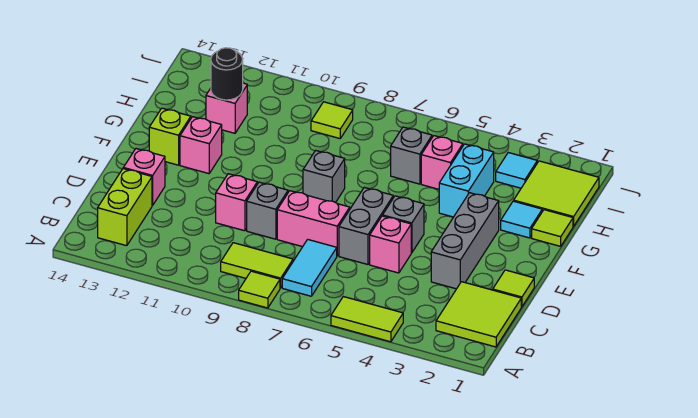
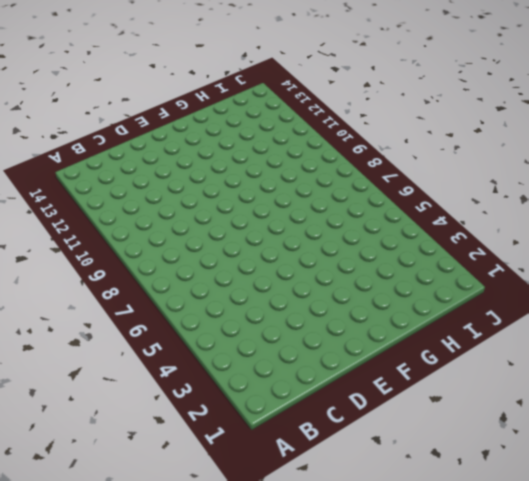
none -> lime tile A4:A5 level 1
none -> lime tile A8 level 1
none -> lime tile B1:C2 level 1

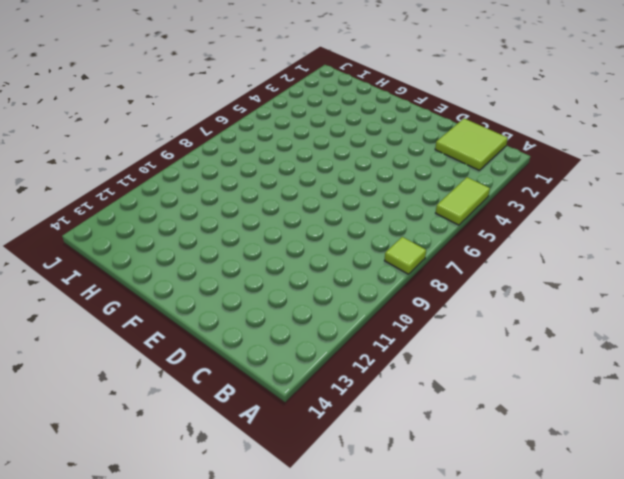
none -> cyan tile B7:C7 level 1
none -> lime tile B8:B9 level 1
none -> lime brick B13:C13 level 1

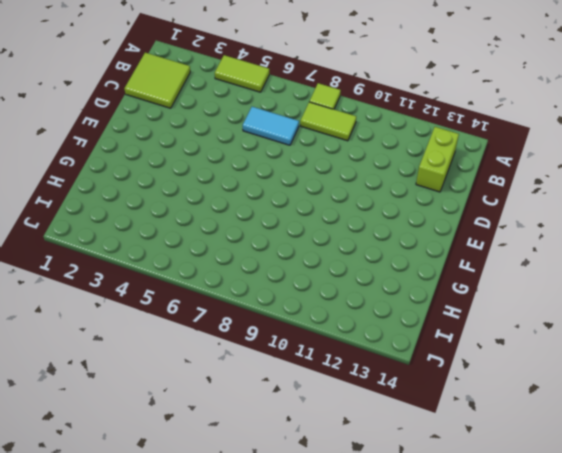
cyan tile C6:C7 level 1 -> cyan tile B7:C7 level 1
none -> lime tile D1 level 1
none -> grey brick D3:F3 level 1
none -> pink brick D5 level 1

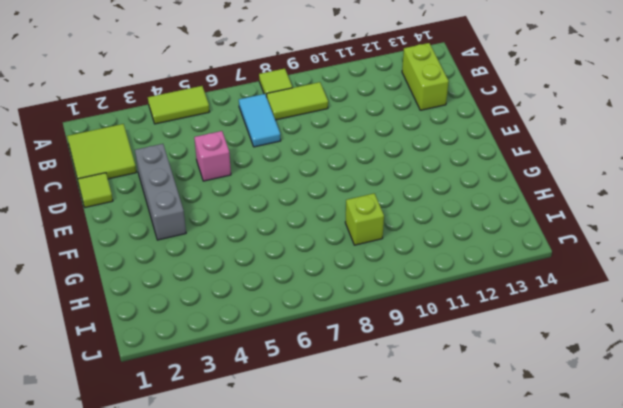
lime brick H9 level 1 -> lime brick F13 level 1
none -> grey brick D6:E6 level 1
none -> pink brick D7:D8 level 1
none -> grey brick D9 level 1

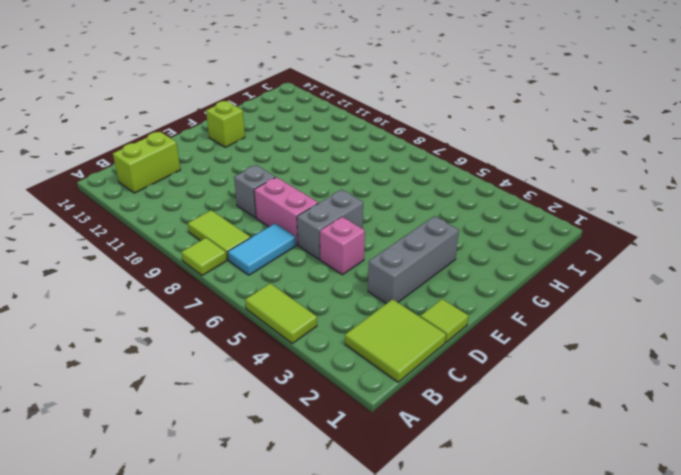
none -> pink brick D10 level 1
none -> pink brick D13 level 1
none -> grey brick E5 level 1

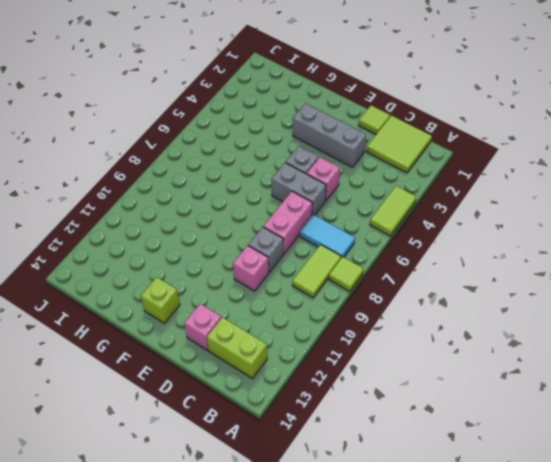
none -> grey brick F8 level 1
none -> pink brick F12 level 1
none -> lime tile G1 level 1

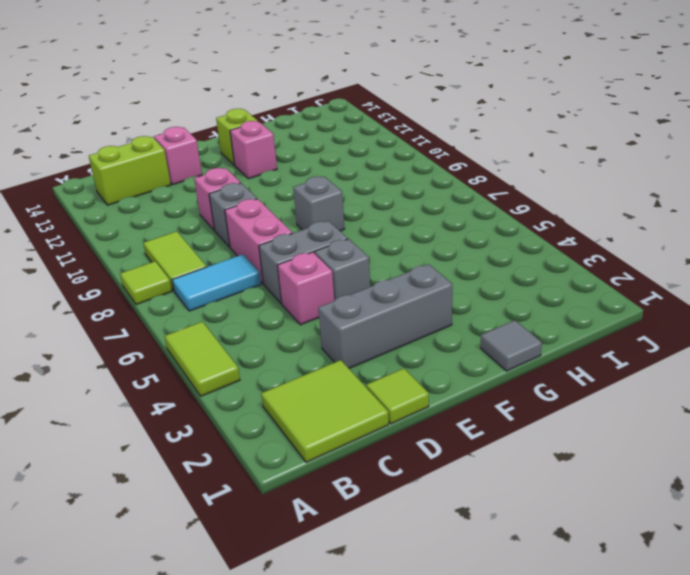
grey tile G1 level 1 -> lime tile G1 level 1
none -> cyan tile G2 level 1
none -> cyan brick G4:H4 level 1
none -> lime tile H1:I2 level 1

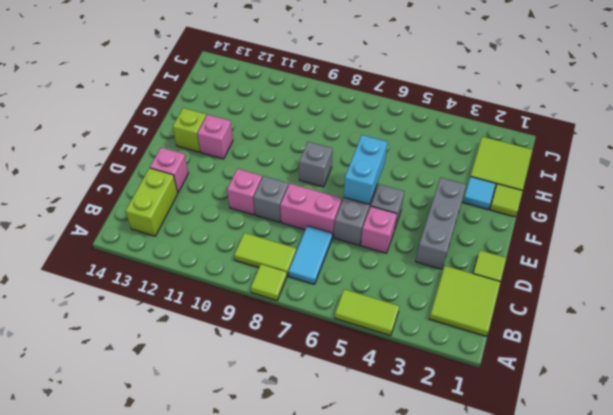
cyan brick E6:F6 level 2 -> cyan brick G4:H4 level 1
none -> pink brick H5 level 1
none -> grey brick H6 level 1
none -> pink brick H12 level 1

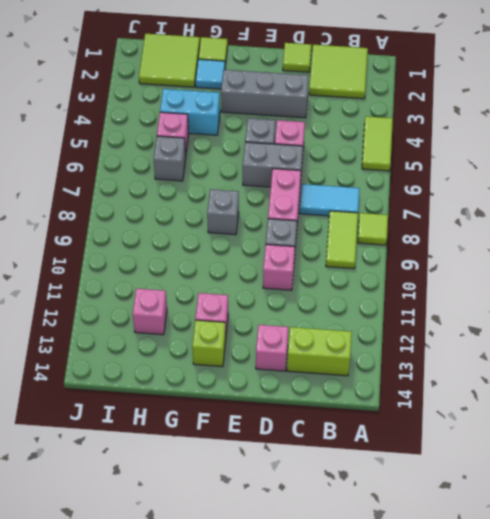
none -> cyan tile I3 level 1
none -> lime tile I9 level 1
none -> black round brick H12 level 2

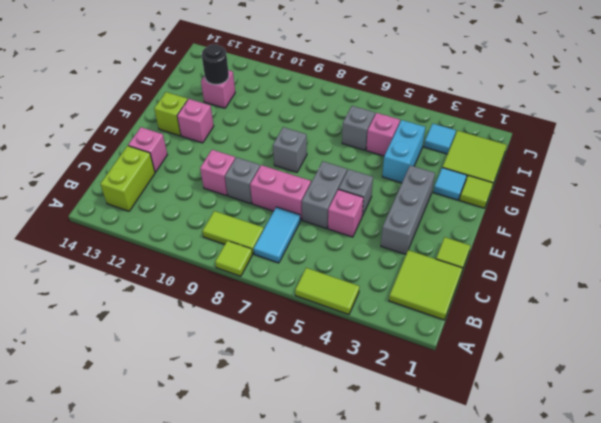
none -> lime tile I9 level 1

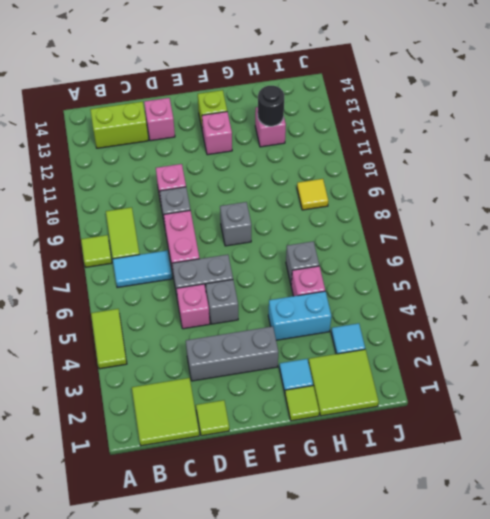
yellow tile I9 level 1 -> lime tile I9 level 1

